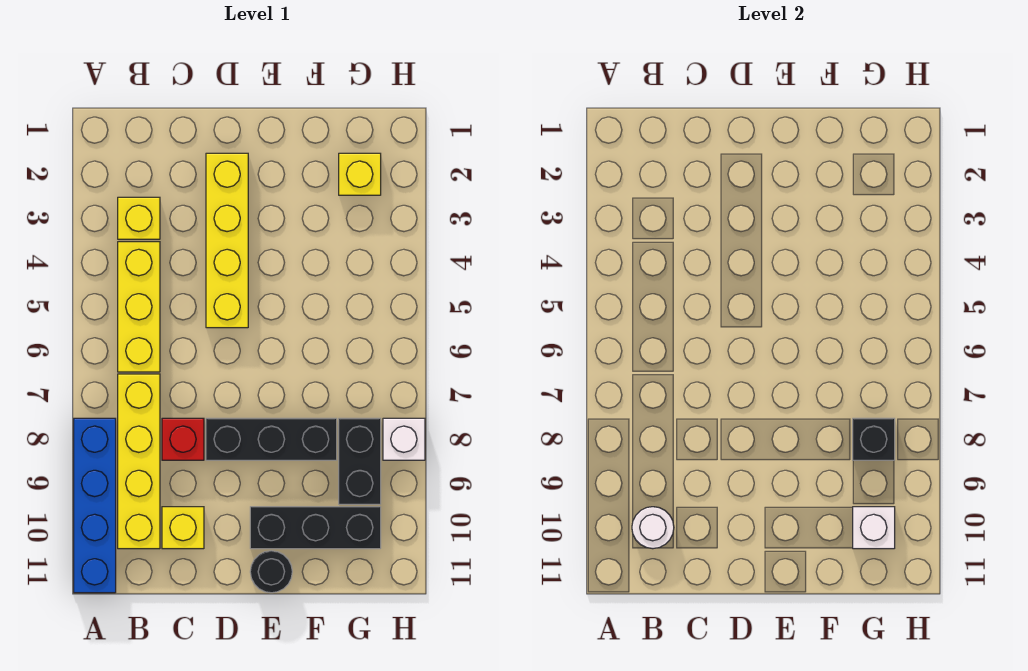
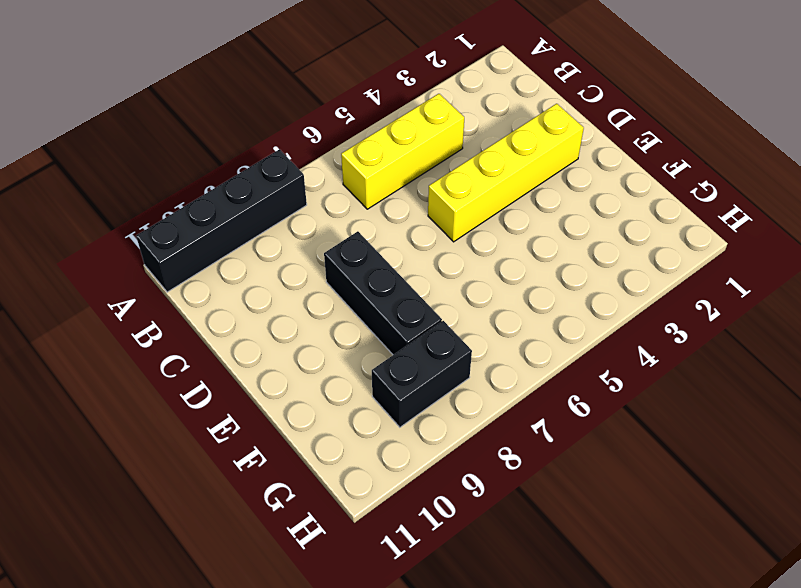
black brick A8:A11 level 1 -> blue brick A8:A11 level 1
none -> yellow brick B3 level 1
none -> yellow brick B7:B10 level 1
none -> red brick C8 level 1

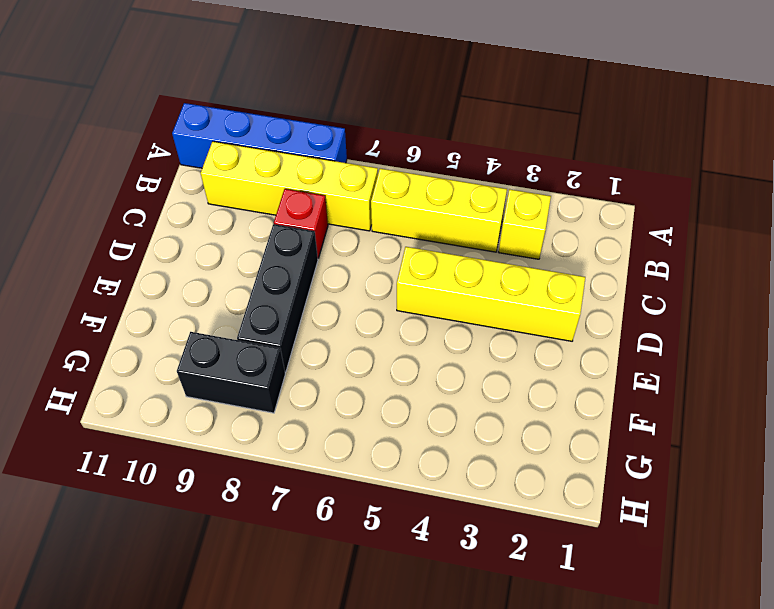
none -> yellow brick C10 level 1
none -> black brick E10:G10 level 1
none -> black round brick E11 level 1

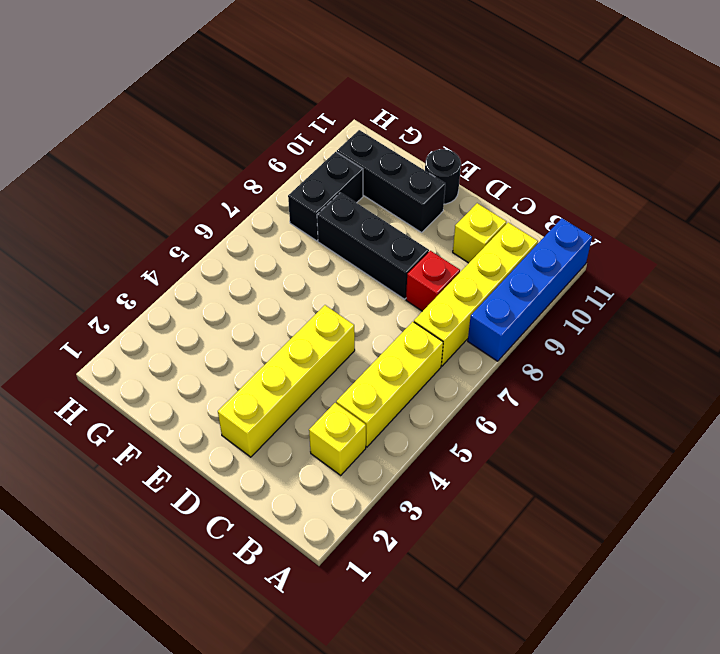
none -> yellow brick G2 level 1
none -> white brick H8 level 1
none -> white round brick B10 level 2

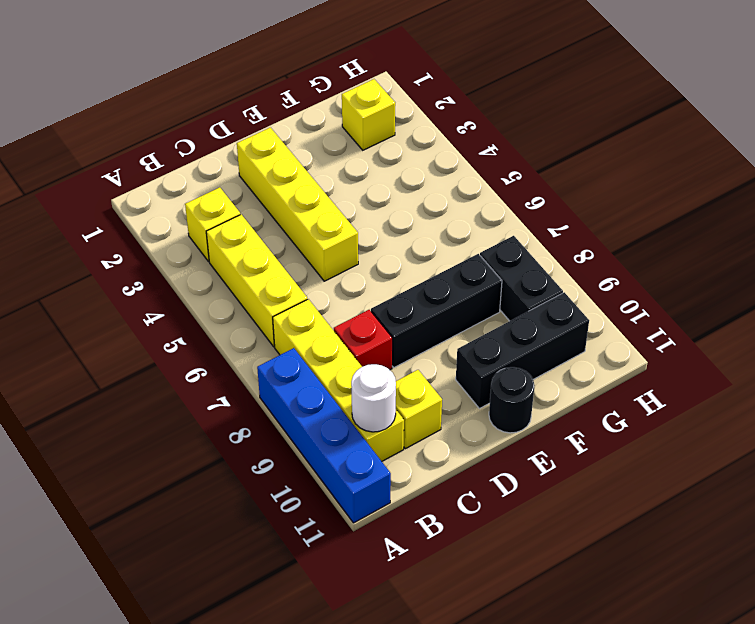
none -> white brick H8 level 1
none -> black brick G8 level 2
none -> white brick G10 level 2

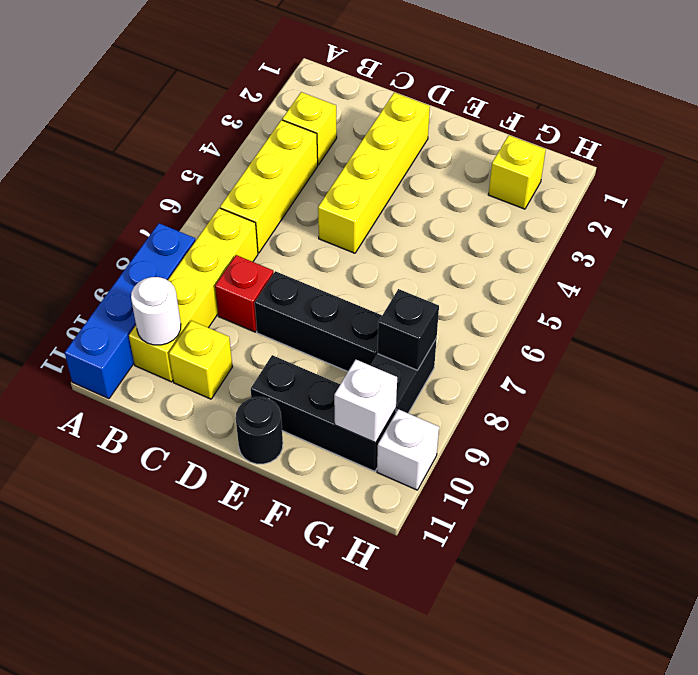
white brick H10 level 1 -> white brick H8 level 1

